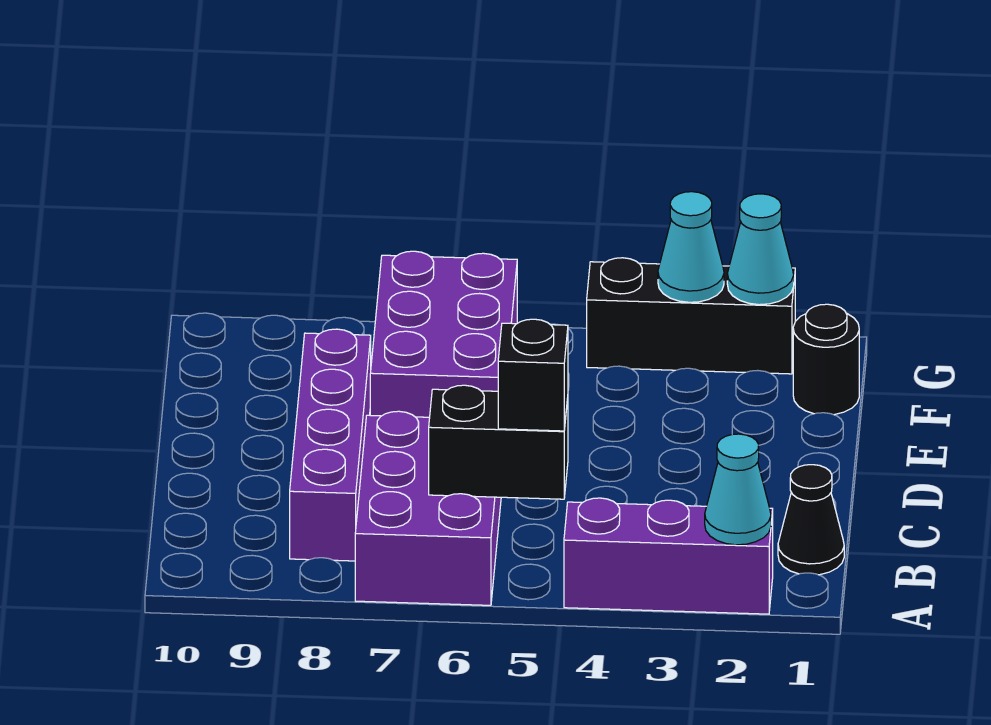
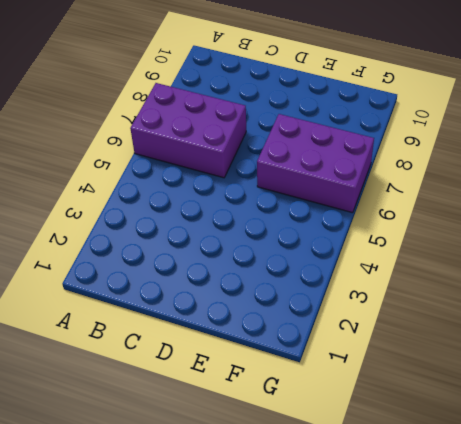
none -> purple brick A2:A4 level 1
none -> black cone B1 level 1
none -> purple brick B8:E8 level 1

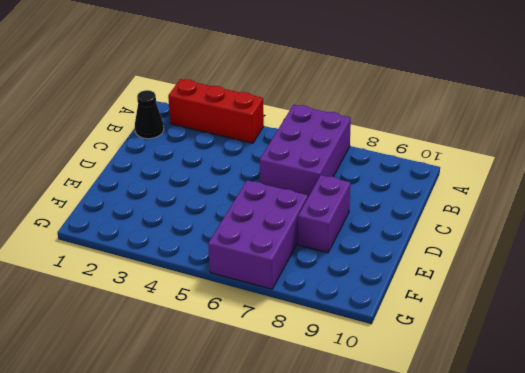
red brick A2:A4 level 1 -> purple brick A2:A4 level 1
purple brick D8:E8 level 1 -> purple brick B8:E8 level 1
none -> black round brick F1 level 1
none -> black brick G2:G4 level 1
none -> cyan cone A2 level 2

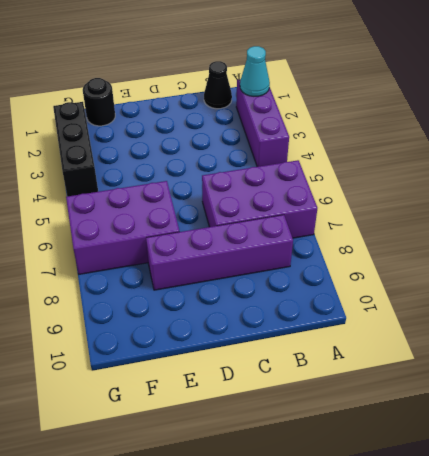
none -> black brick B5:B6 level 2
none -> cyan cone G2 level 2
none -> cyan cone G3 level 2

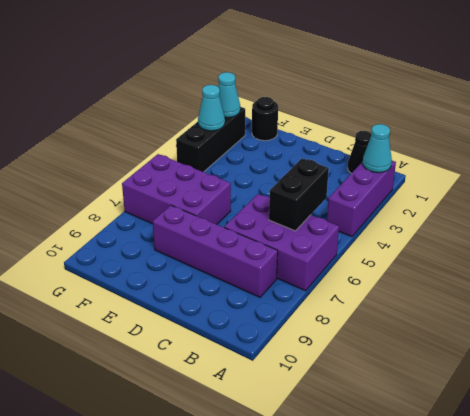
none -> black brick B5 level 3

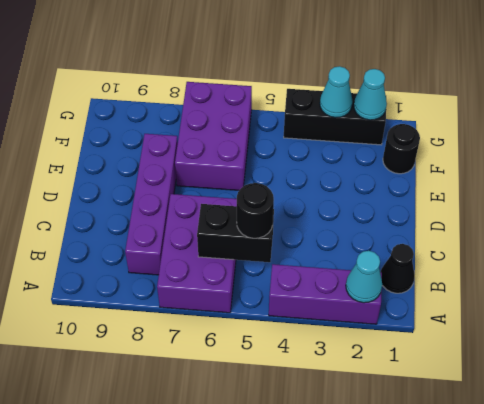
black round brick B5 level 3 -> black brick B5 level 3

